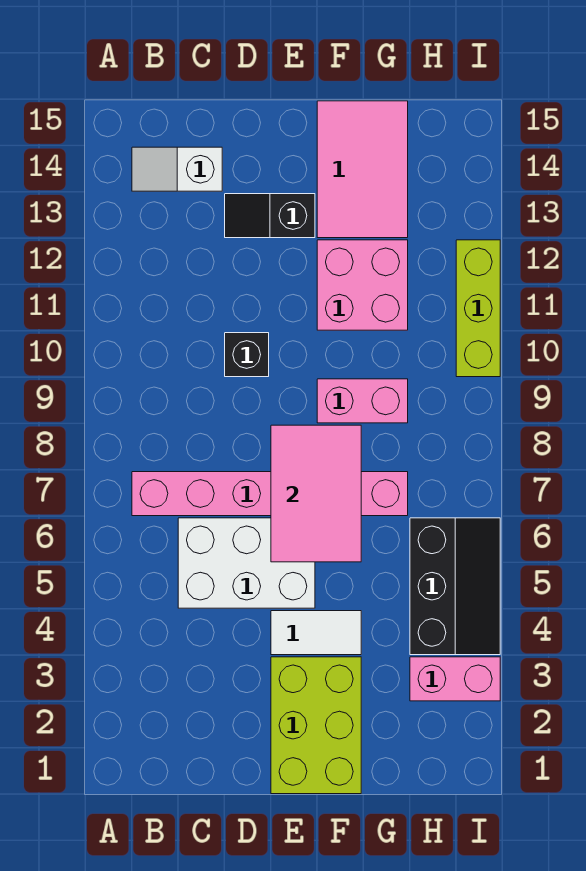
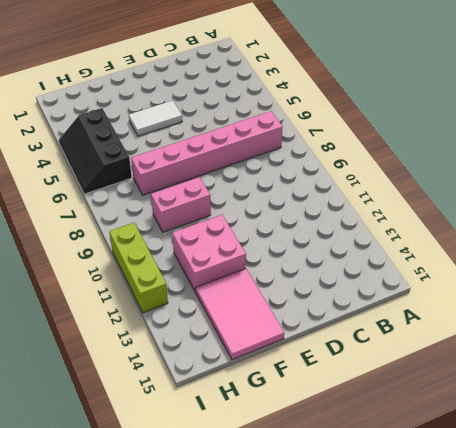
none -> white slope B14:C14 level 1 top C
none -> white brick C5:E6 level 1
none -> black brick D10 level 1

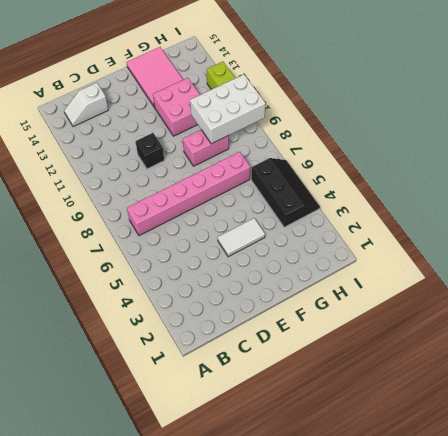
white brick G9:I10 level 2 -> white brick C5:E6 level 1
none -> black slope D13:E13 level 1 top E
none -> lime brick E1:F3 level 1
none -> pink brick H3:I3 level 1

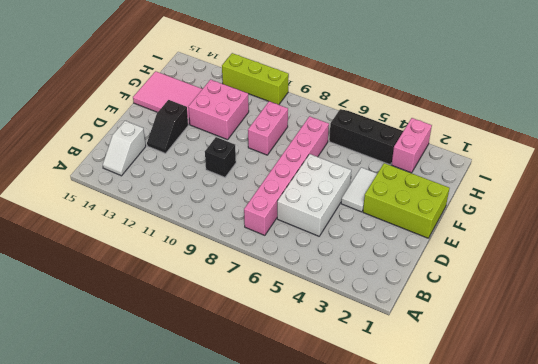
none -> pink tile E6:F8 level 2

